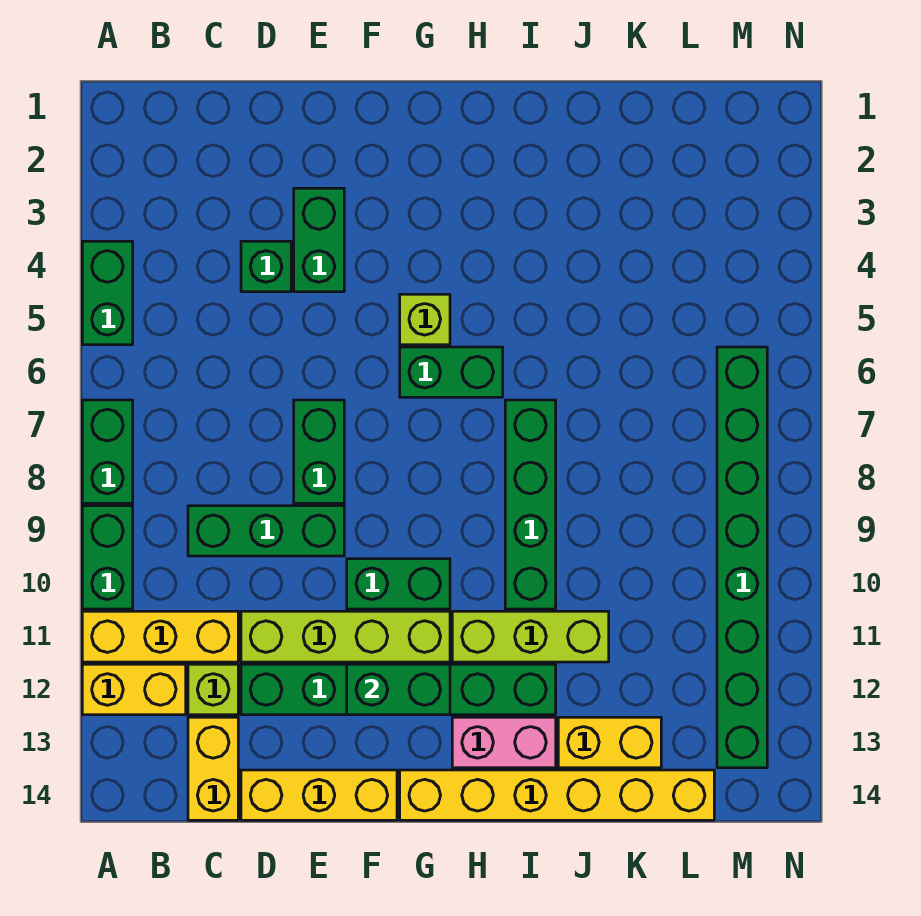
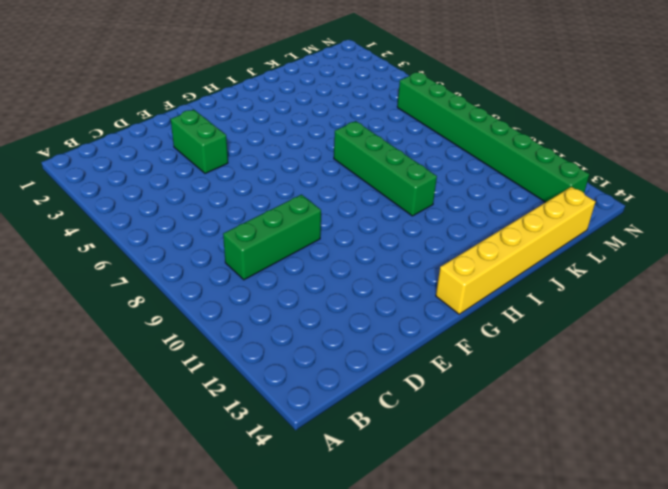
none -> green brick A4:A5 level 1
none -> green brick A7:A8 level 1
none -> green brick A9:A10 level 1

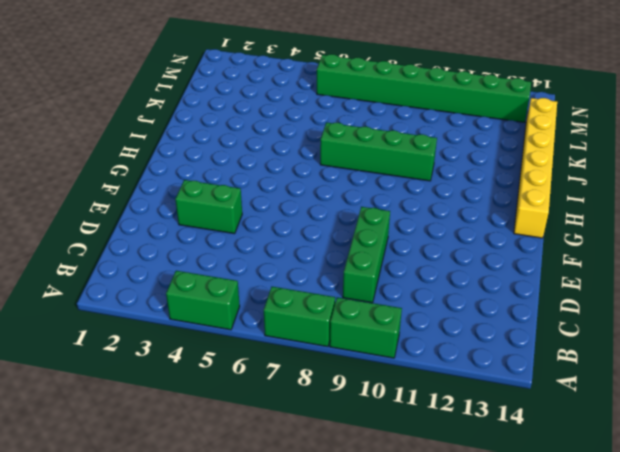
none -> yellow brick A11:C11 level 1
none -> yellow brick A12:B12 level 1
none -> lime brick C12 level 1

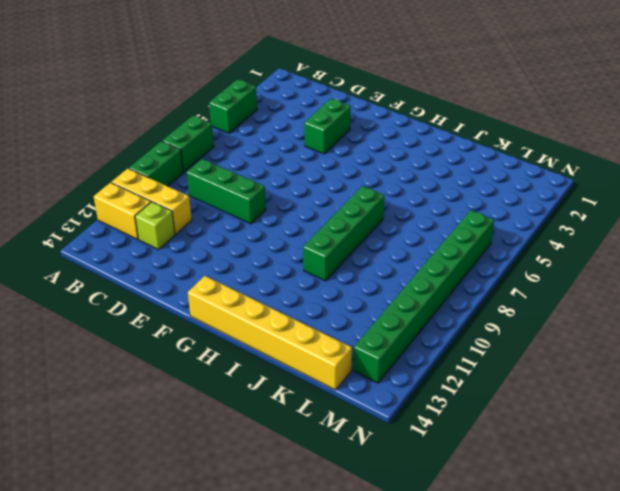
none -> yellow brick C13:C14 level 1
none -> green brick D4 level 1
none -> lime brick D11:G11 level 1

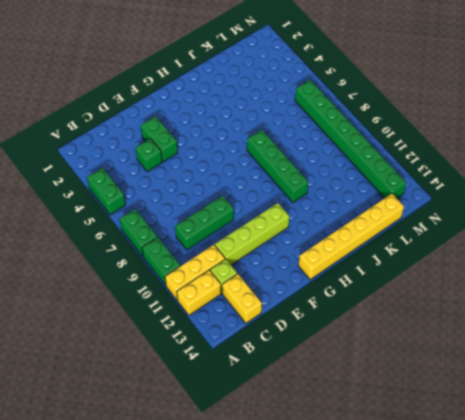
none -> green brick D12:I12 level 1
none -> yellow brick D14:F14 level 1
none -> green brick E7:E8 level 1

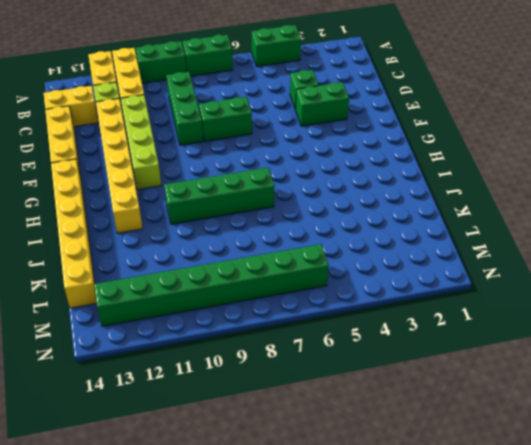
yellow brick D12:I12 level 1 -> green brick D12:I12 level 1
none -> green brick F10:G10 level 1
none -> lime brick G5 level 1
none -> green brick G6:H6 level 1

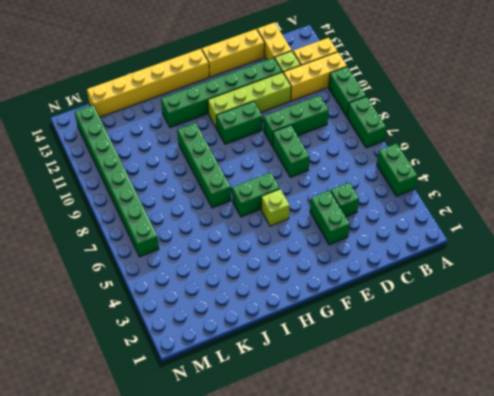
none -> lime brick H11:J11 level 1
none -> pink brick H13:I13 level 1
none -> yellow brick J13:K13 level 1

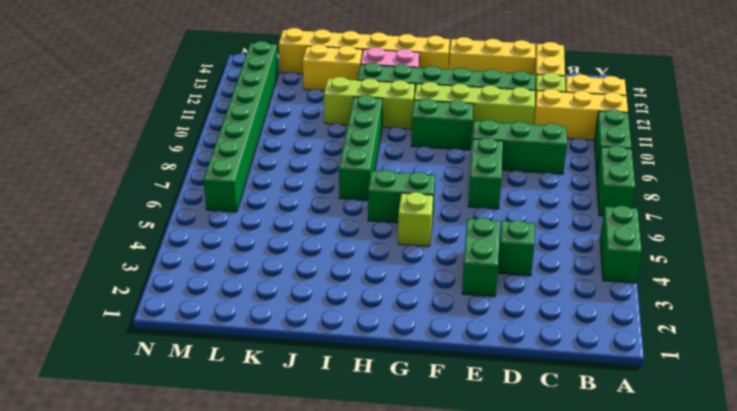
none -> green brick F12:G12 level 2

